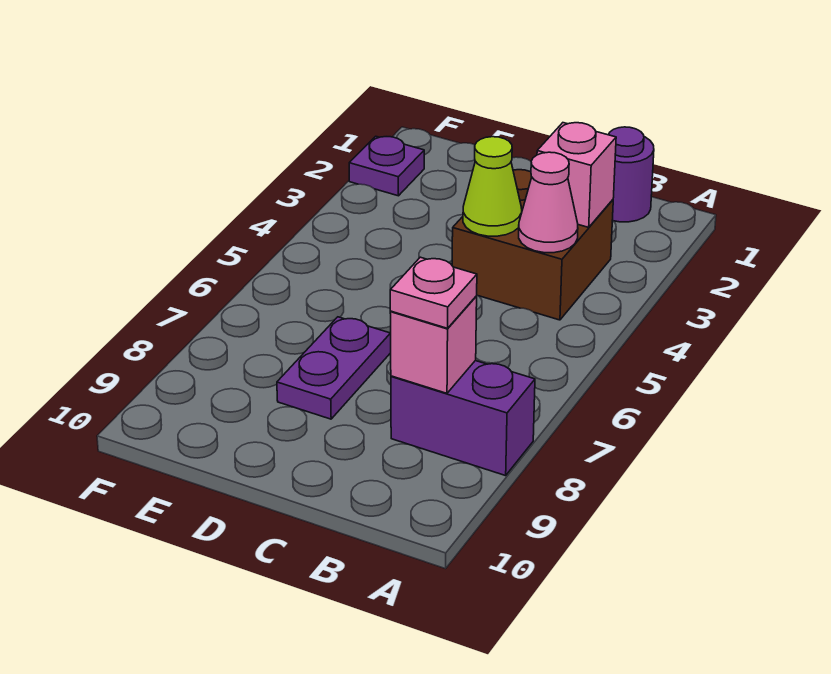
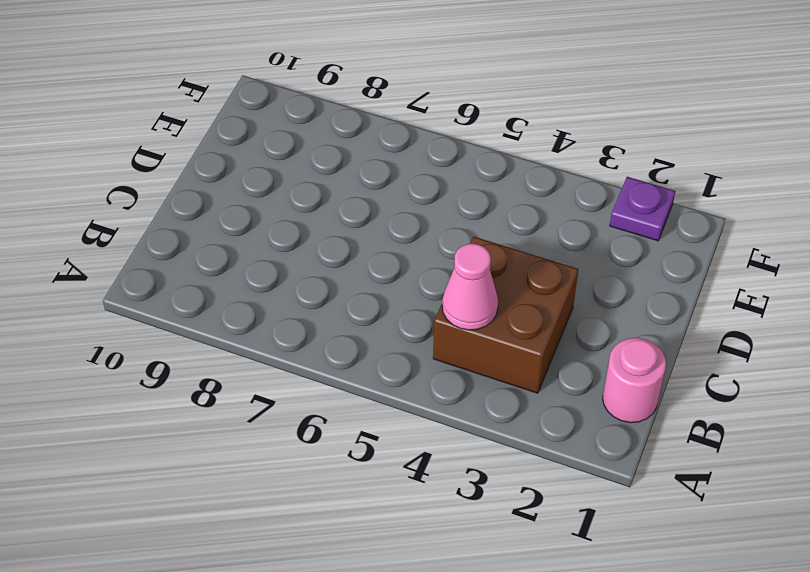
pink round brick B1 level 1 -> purple round brick B1 level 1
none -> purple brick A8:B8 level 1
none -> purple plate D7:D8 level 1

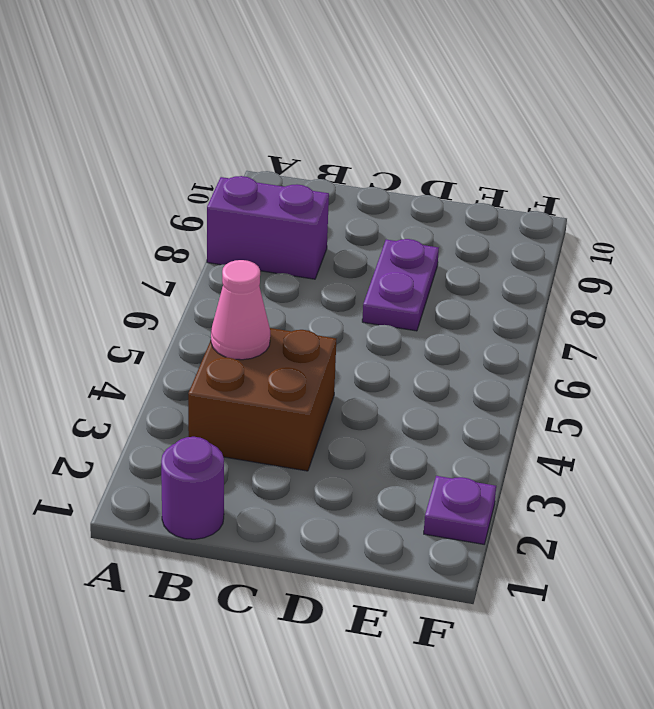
none -> pink brick B3 level 2
none -> pink brick B8 level 2

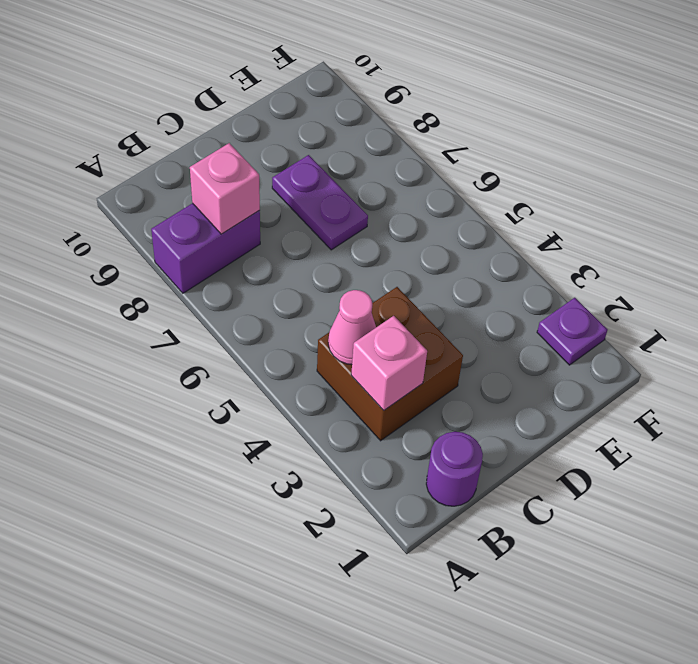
none -> lime cone C4 level 2
none -> pink plate B8 level 3

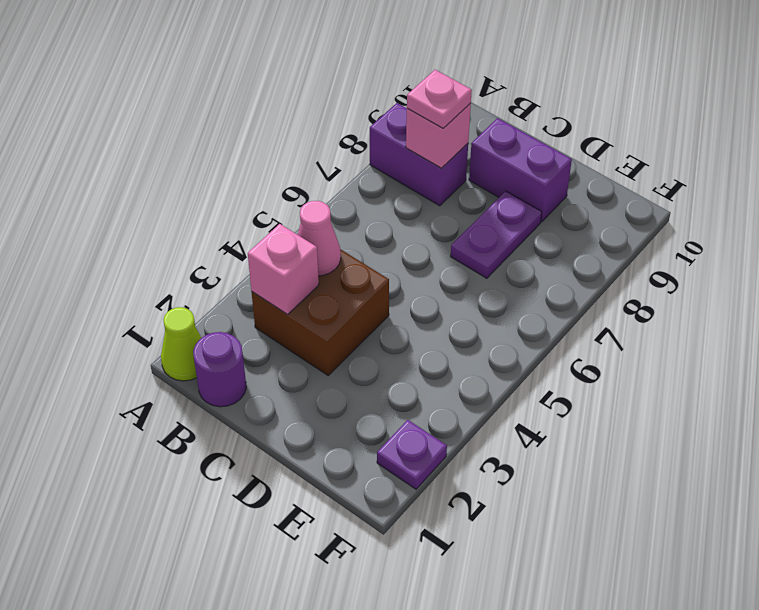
lime cone A1 level 1 -> lime cone C4 level 2
purple brick C9:D9 level 1 -> none

